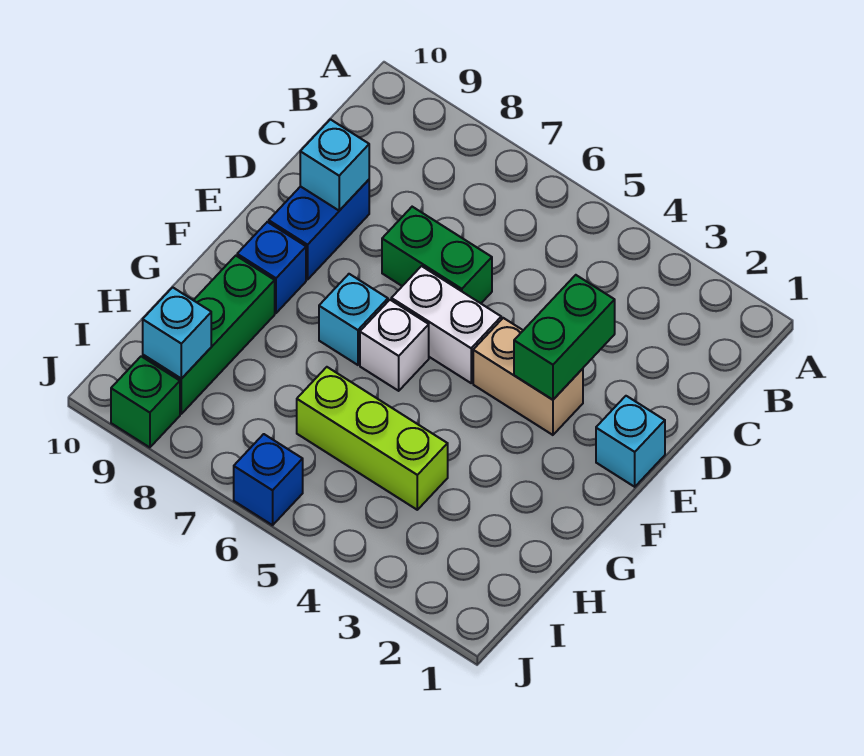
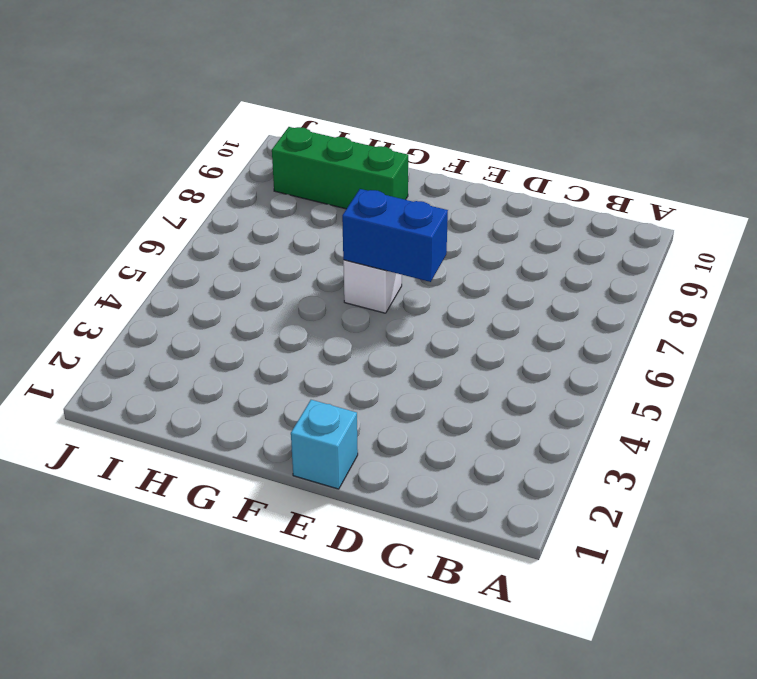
blue brick E6:F6 level 2 -> blue brick D9:E9 level 1
none -> green brick D6:D7 level 1
none -> tan brick E3:E4 level 1
none -> white brick E5:E6 level 1

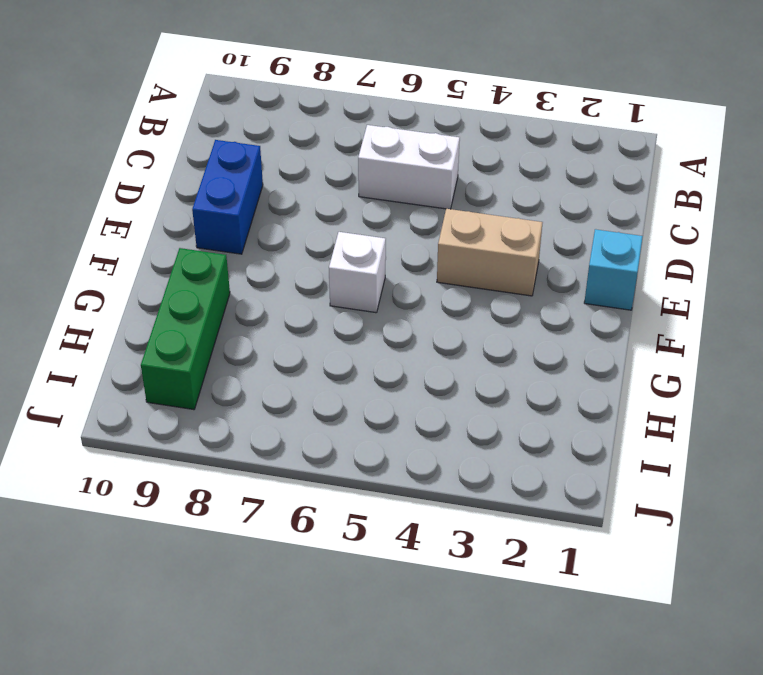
white brick C5:C6 level 1 -> white brick E5:E6 level 1
none -> green brick D6:D7 level 1
none -> cyan brick F7 level 1
none -> blue brick F9 level 1

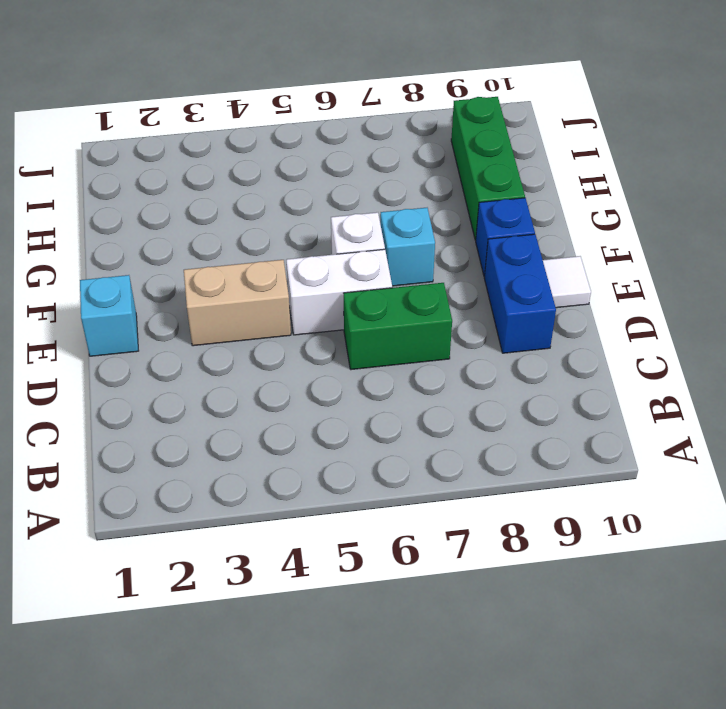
white tile E10 level 1 -> none
none -> lime brick H4:H6 level 1
none -> blue brick J6 level 1
none -> green brick J9 level 1

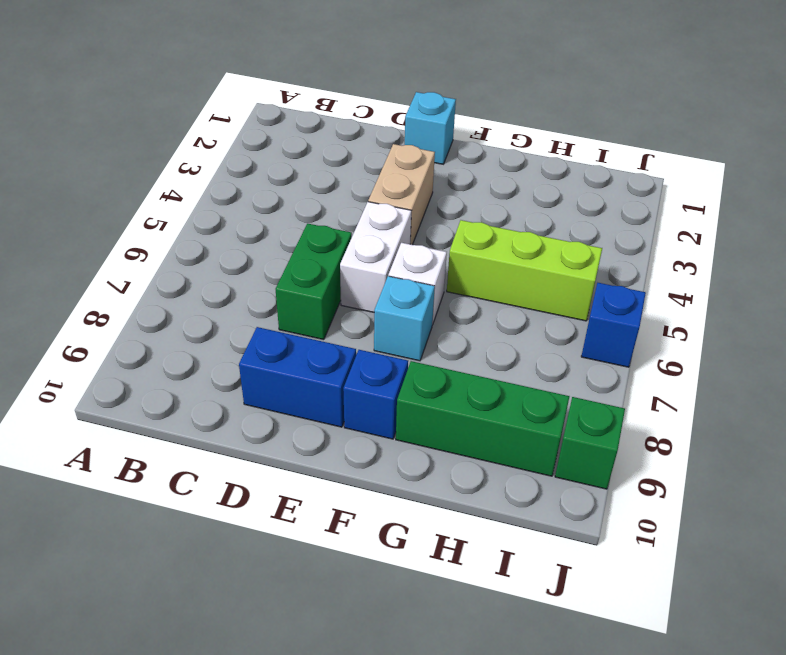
lime brick G5:I5 level 1 -> lime brick H4:H6 level 1
none -> green brick D3:E3 level 2
none -> cyan brick D9 level 2
none -> cyan brick I9 level 2

